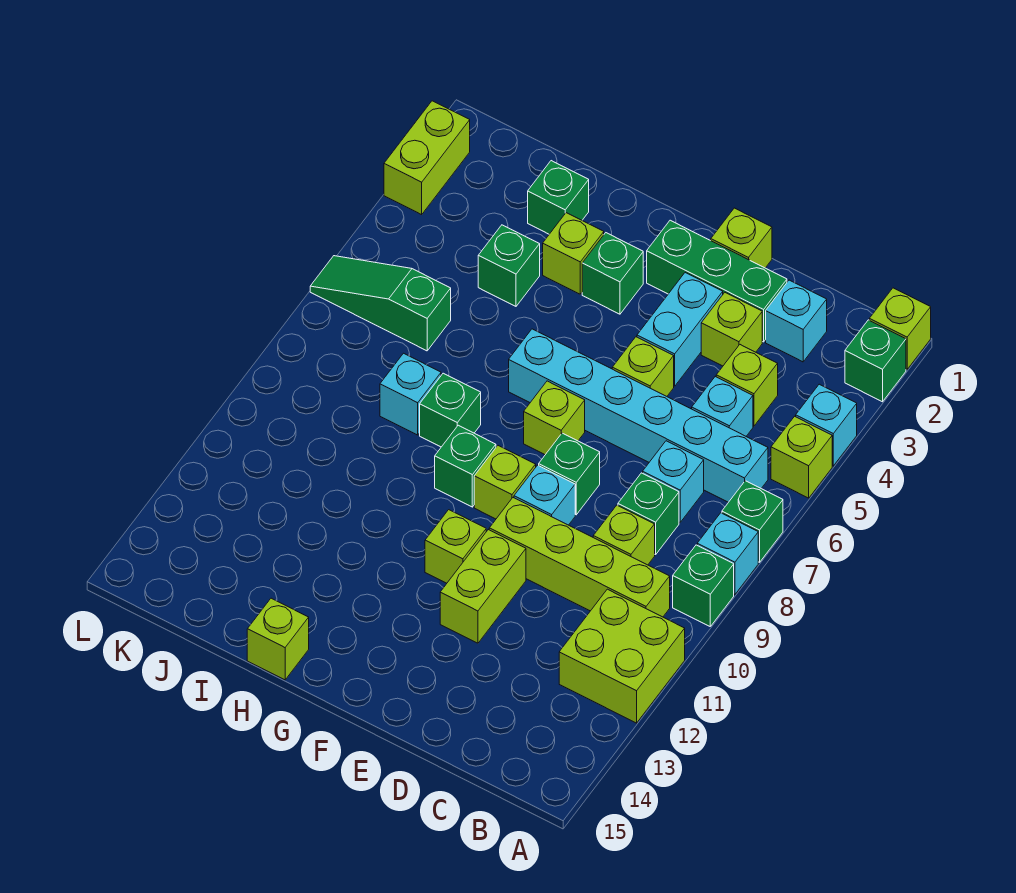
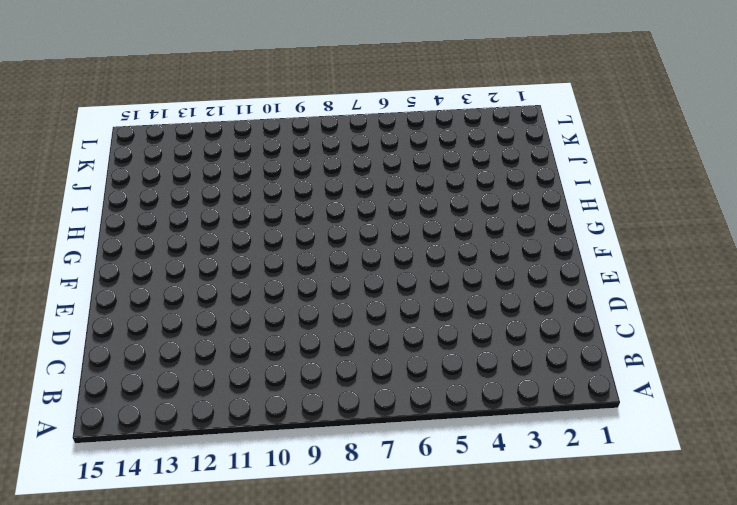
none -> lime brick A1 level 1
none -> green brick A2 level 1
none -> cyan brick A4 level 1
none -> lime brick A5 level 1

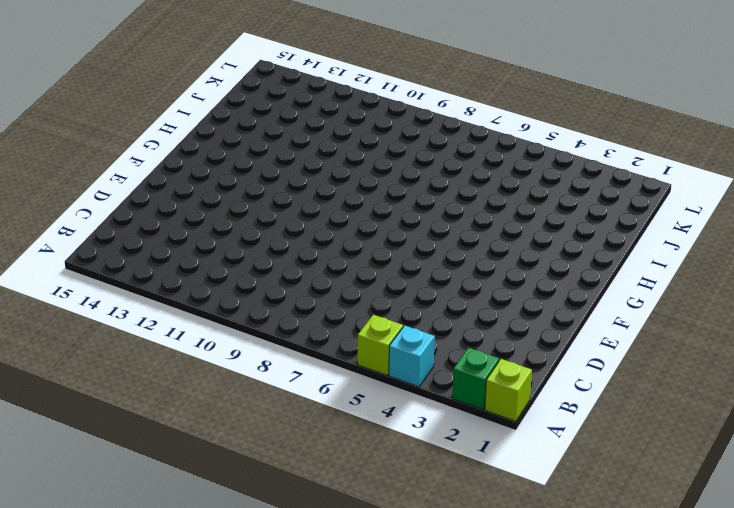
none -> green brick A7 level 1
none -> cyan brick A8 level 1
none -> green brick A9 level 1
none -> lime brick A11:B12 level 1

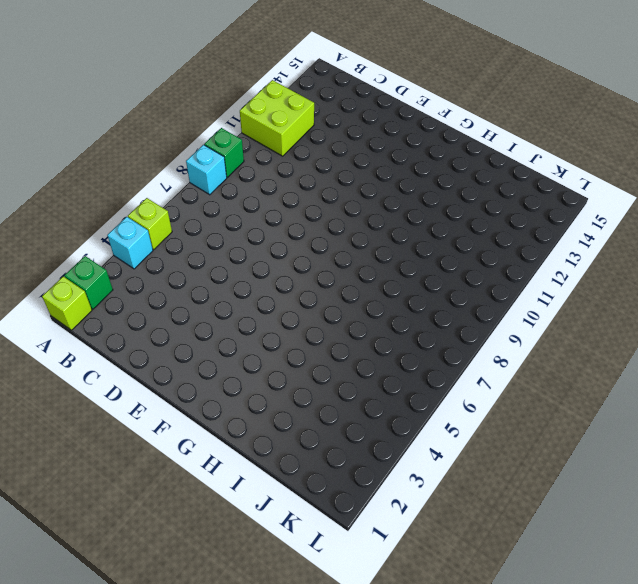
none -> green brick A7 level 1
none -> cyan brick B6:G6 level 1
none -> lime brick B10:E10 level 1
none -> cyan brick C2 level 1

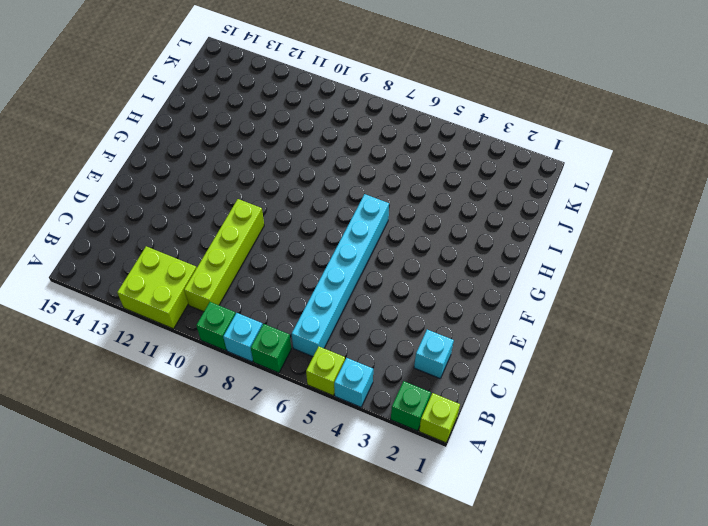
none -> lime brick C4 level 1
none -> cyan brick C5 level 1
none -> cyan brick C7 level 1
none -> green brick C8 level 1

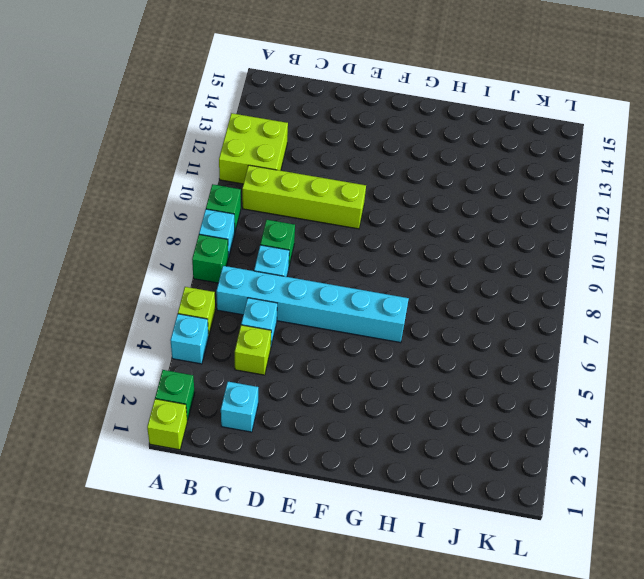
none -> lime brick C9 level 1
none -> green brick D2:F2 level 1
none -> lime brick D3 level 1
none -> lime brick E1 level 1

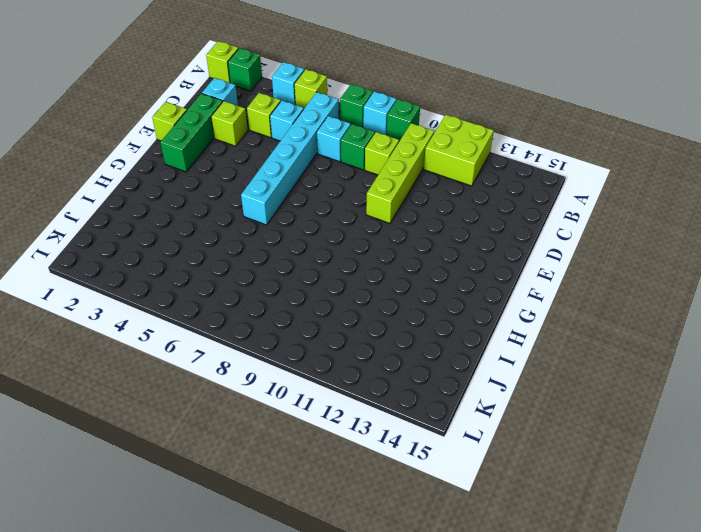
none -> cyan brick E3:E4 level 1
none -> lime brick E5 level 1
none -> green brick E8 level 1
none -> cyan brick E9 level 1

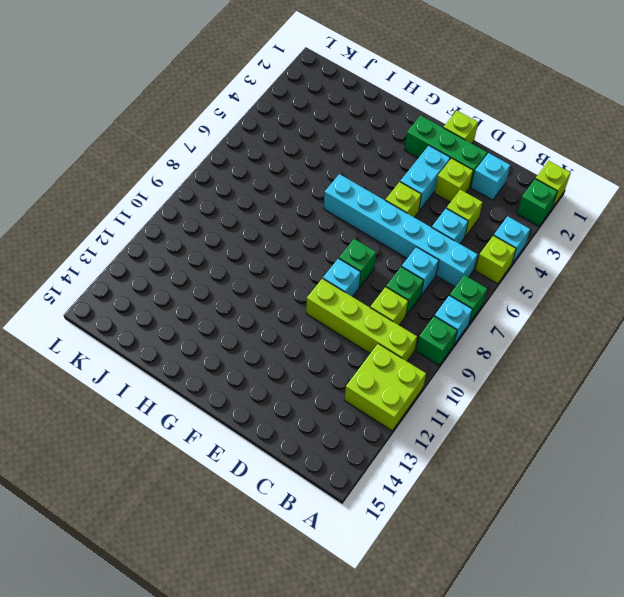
none -> lime brick E11:E12 level 1
none -> lime brick F7 level 1
none -> lime brick F9 level 1
none -> lime brick F11 level 1

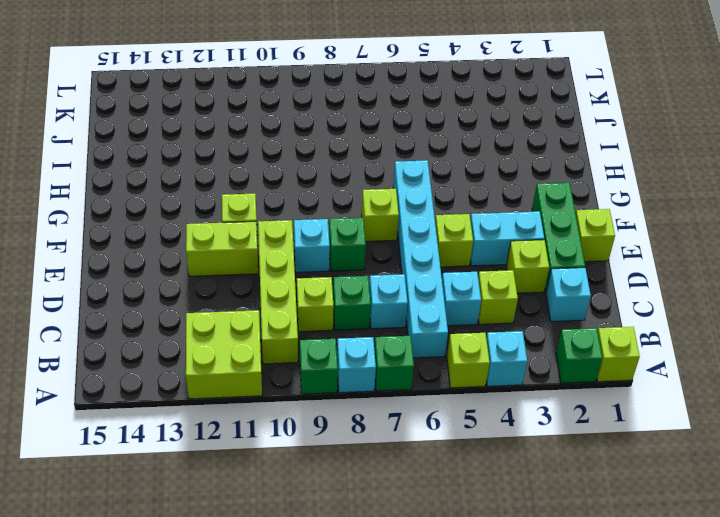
none -> lime brick F9 level 1
none -> green brick G3 level 1
none -> green brick G9 level 1
none -> lime brick H3 level 1

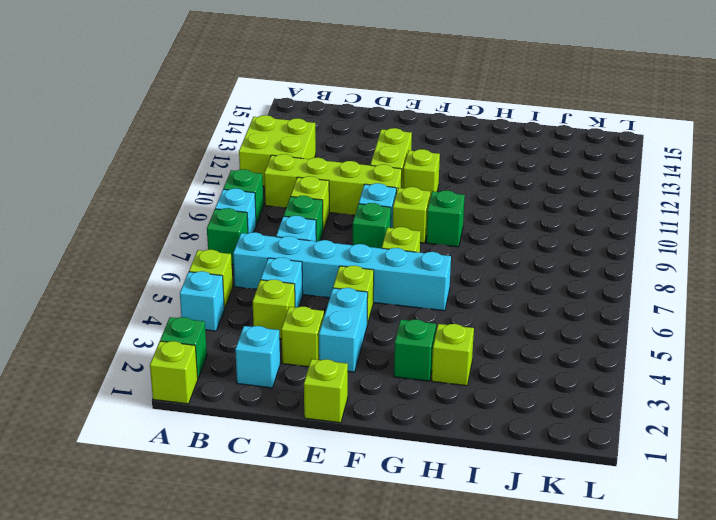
none -> green brick D2:F2 level 1
none -> green brick H8 level 1
none -> lime brick H15 level 1
none -> green brick I2 level 1

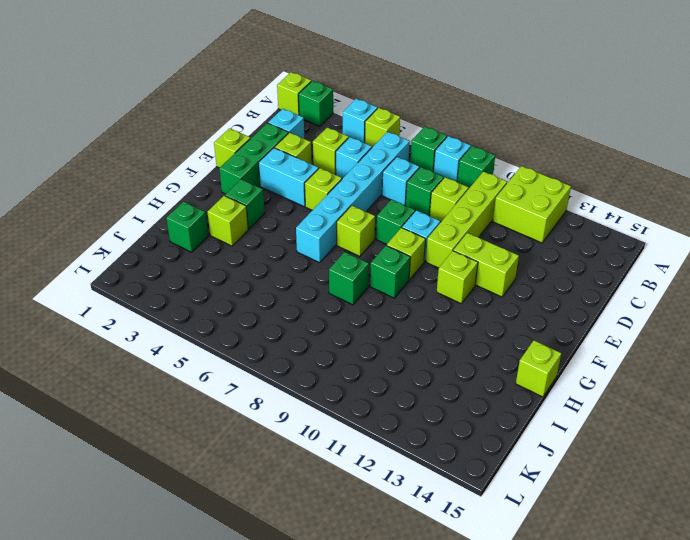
none -> green brick I4 level 1
none -> cyan brick I8 level 1
none -> green slope J6:L6 level 1 top J
none -> lime brick L2:L3 level 1

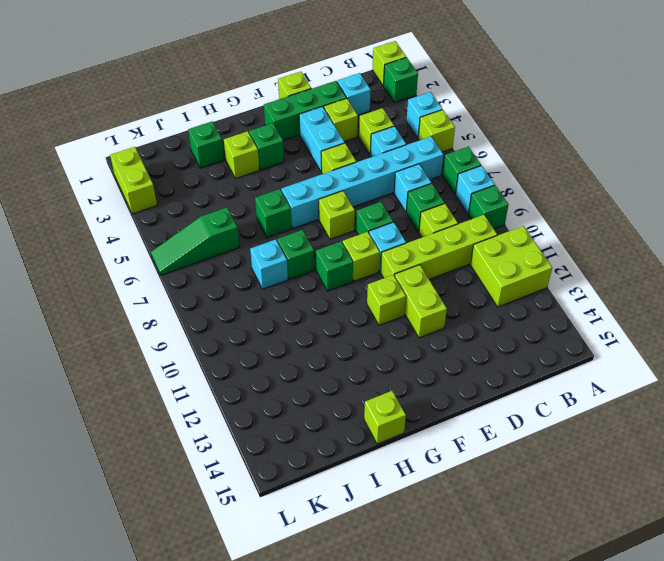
green brick H6 level 1 -> green brick I4 level 1

